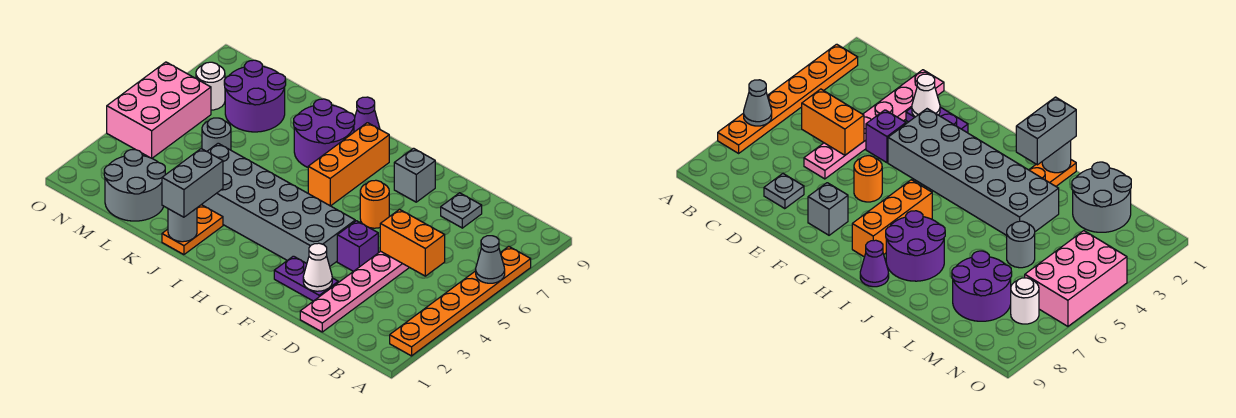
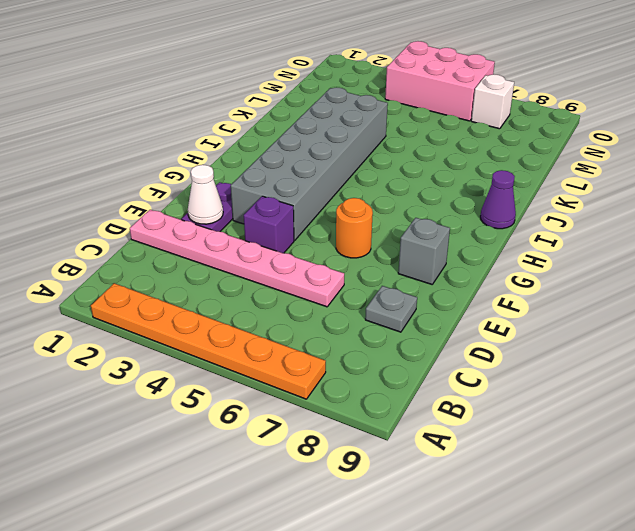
white brick N7 level 1 -> white round brick N7 level 1
none -> orange brick H6:H8 level 1
none -> purple round brick I7:J8 level 1
none -> orange plate J1:J2 level 1

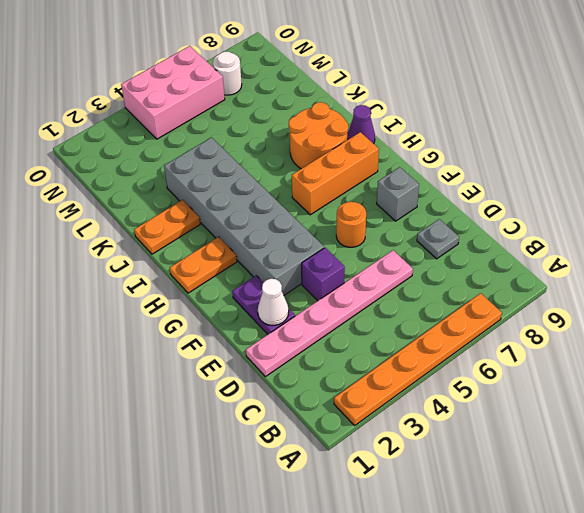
orange plate H1:H2 level 1 -> none
orange round brick I7:J8 level 1 -> purple round brick I7:J8 level 1
none -> grey round brick L1:M2 level 1
none -> grey round brick L5 level 1
none -> purple round brick L7:M8 level 1

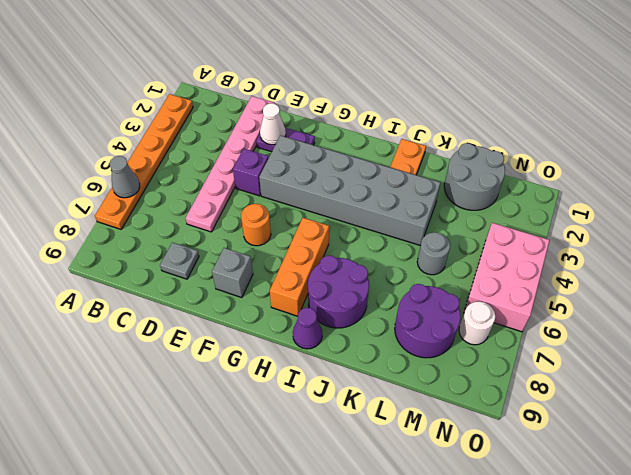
none -> orange brick C5:D5 level 2
none -> grey round brick J1 level 2
none -> grey brick J1:J2 level 3

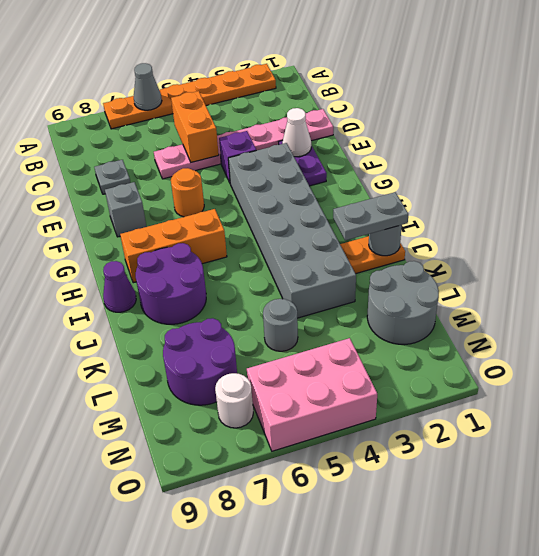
grey plate J1:J2 level 3 -> grey brick J1:J2 level 3

